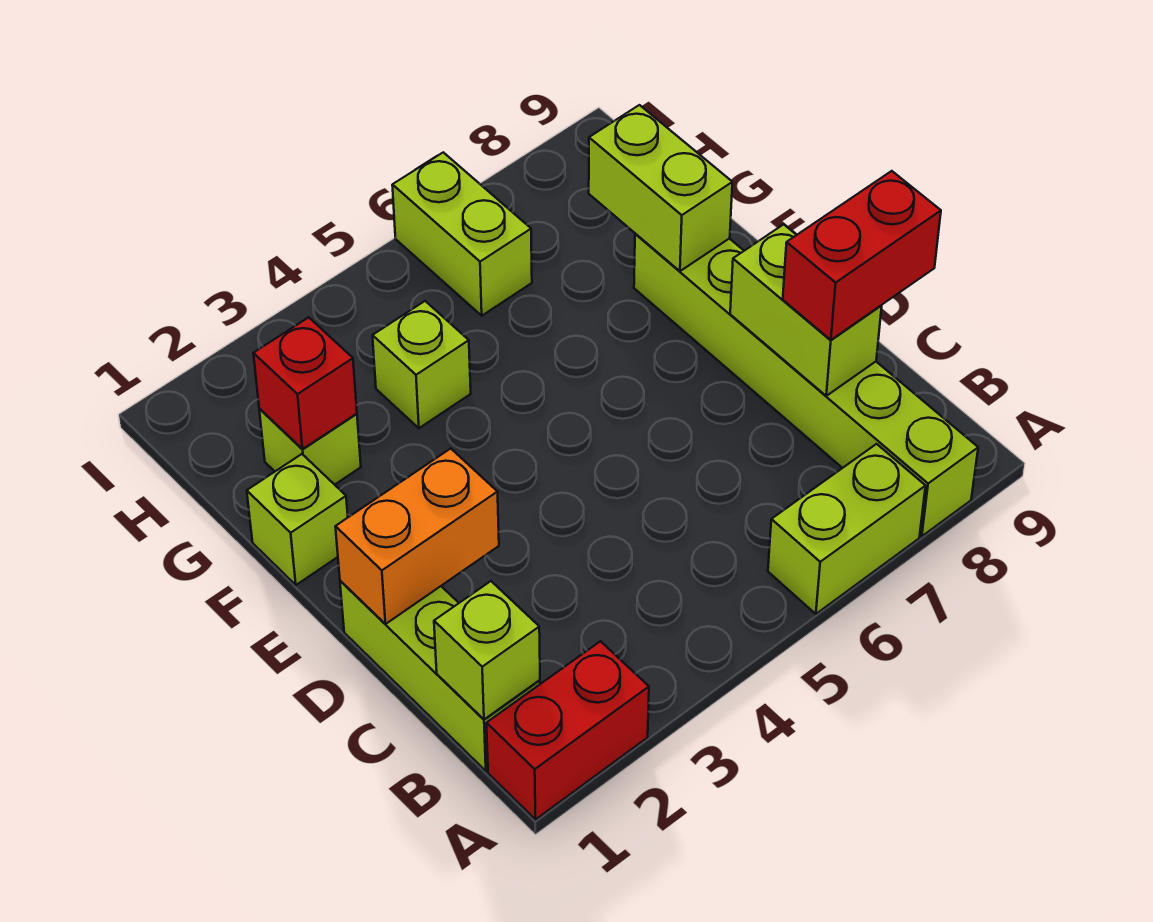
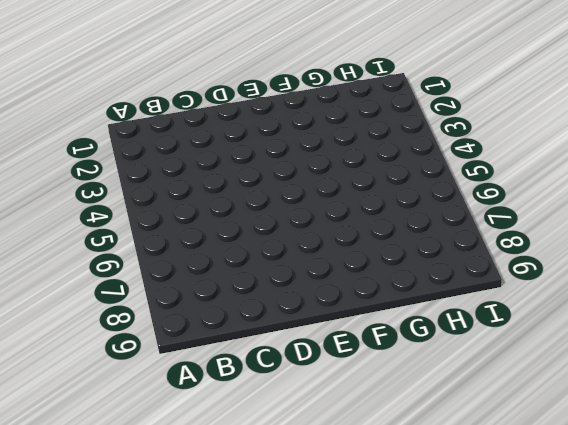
none -> red brick A1:A2 level 1
none -> lime brick A6:A7 level 1
none -> lime brick A8:F8 level 1

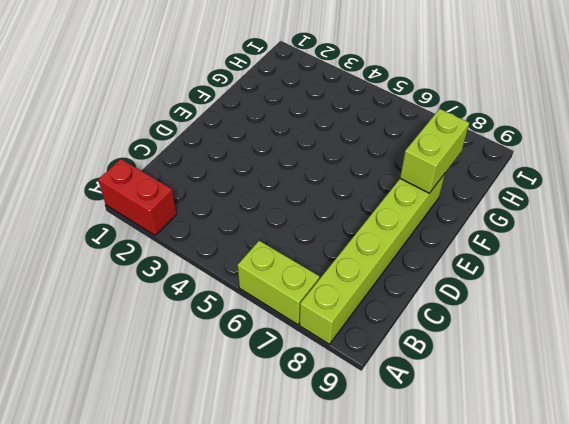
none -> lime brick B1:D1 level 1
none -> lime brick F1 level 1
none -> lime brick G2 level 1

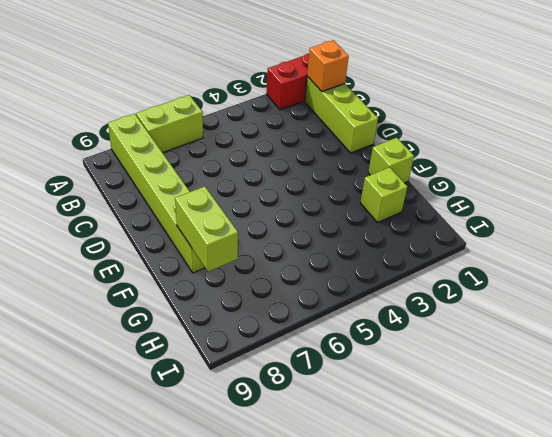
orange brick B1 level 2 -> lime brick B1 level 2
none -> lime brick G4 level 1
none -> lime brick H6:I6 level 1
none -> lime brick C8:D8 level 2

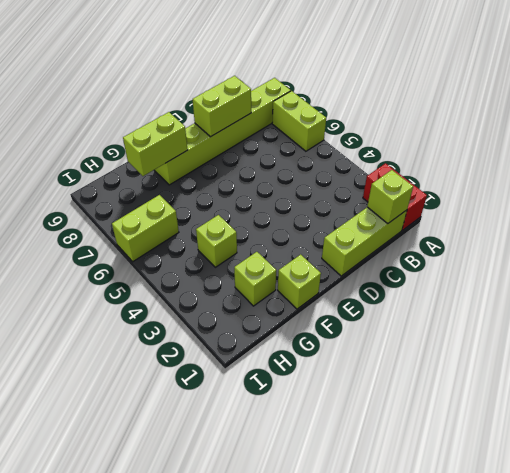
none -> orange brick D1:D2 level 2
none -> red brick G2 level 2
none -> red brick C8:C9 level 3

